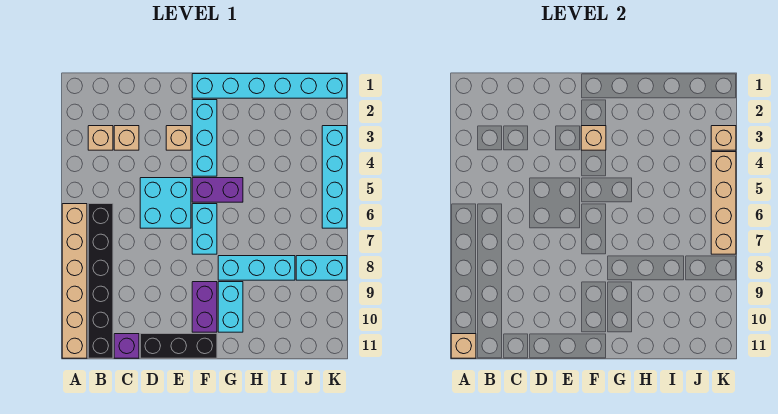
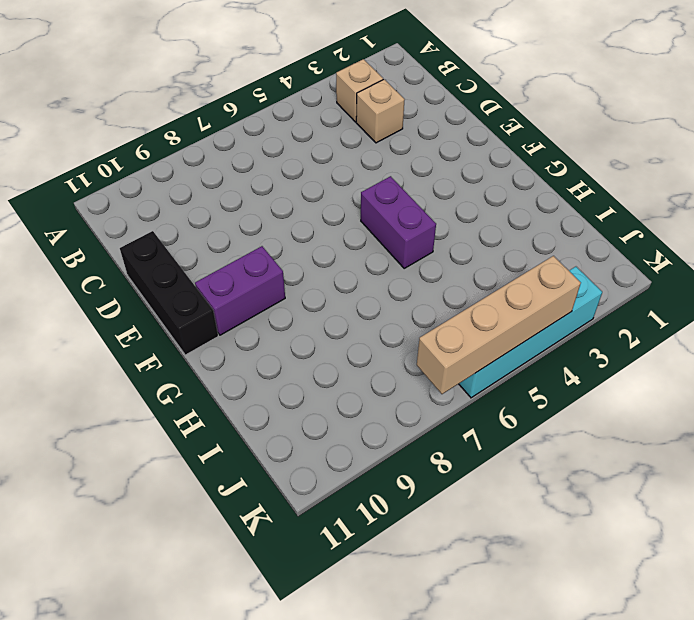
none -> tan brick A6:A11 level 1
none -> black brick B6:B11 level 1
none -> purple brick C11 level 1

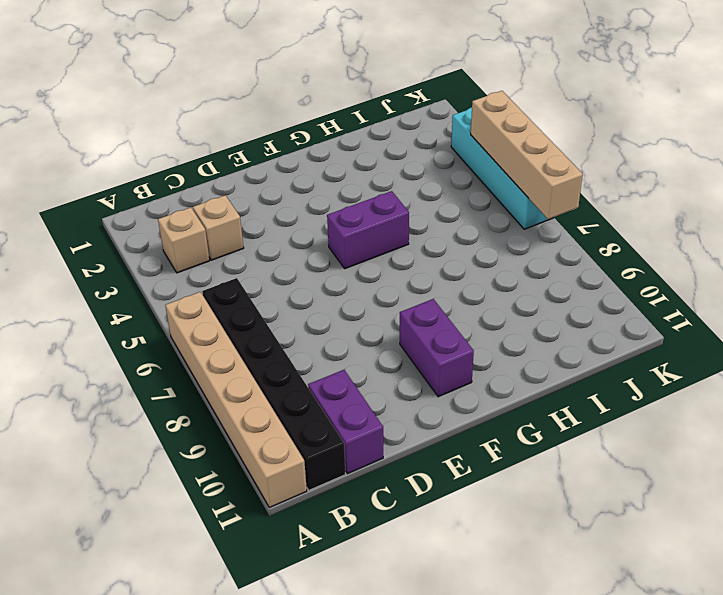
purple brick C10:C11 level 1 -> purple brick C11 level 1
none -> cyan brick D5:E6 level 1
none -> black brick D11:F11 level 1
none -> tan brick E3 level 1

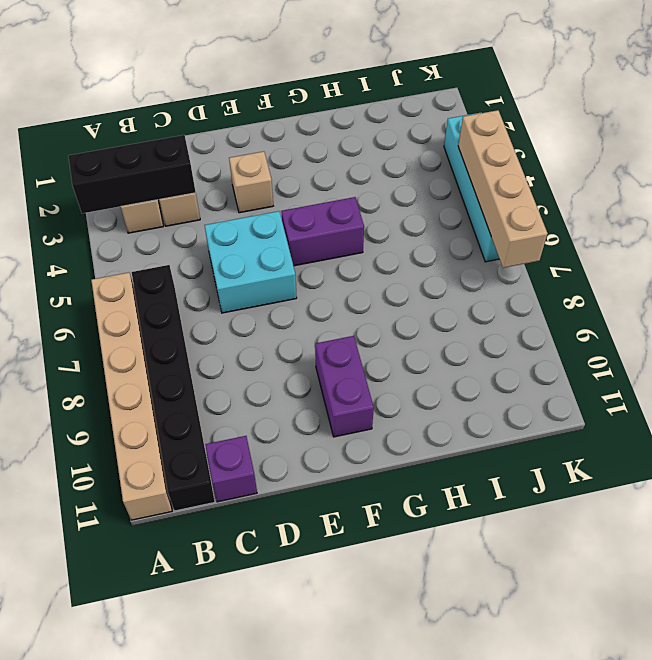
black brick A3:C3 level 2 -> black brick D11:F11 level 1
none -> cyan brick F1:K1 level 1
none -> cyan brick F2:F4 level 1
none -> cyan brick F6:F7 level 1

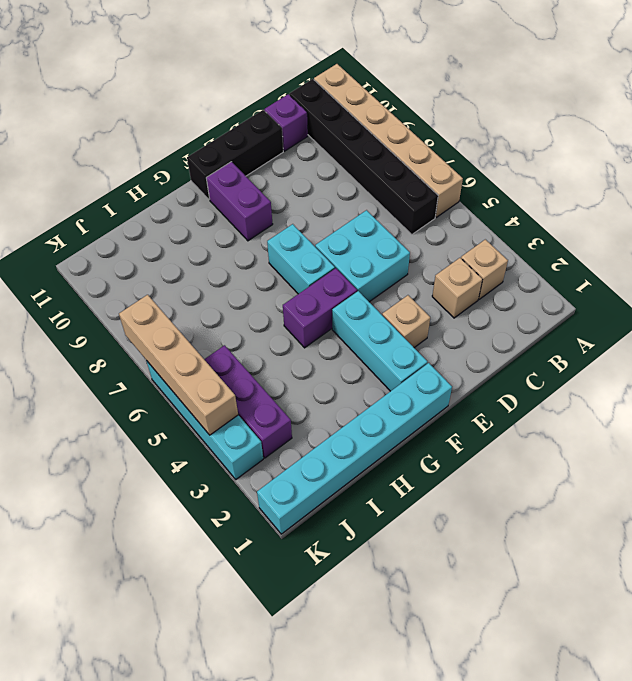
purple brick J3:J5 level 1 -> none
none -> cyan brick G8:I8 level 1
none -> cyan brick G9:G10 level 1
none -> cyan brick J8:K8 level 1

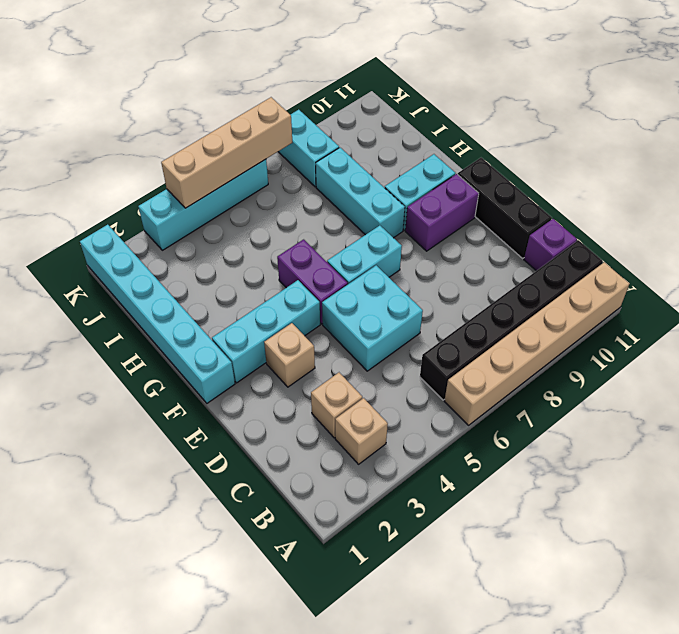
none -> tan brick A11 level 2
none -> tan brick F3 level 2
none -> tan brick K3 level 2

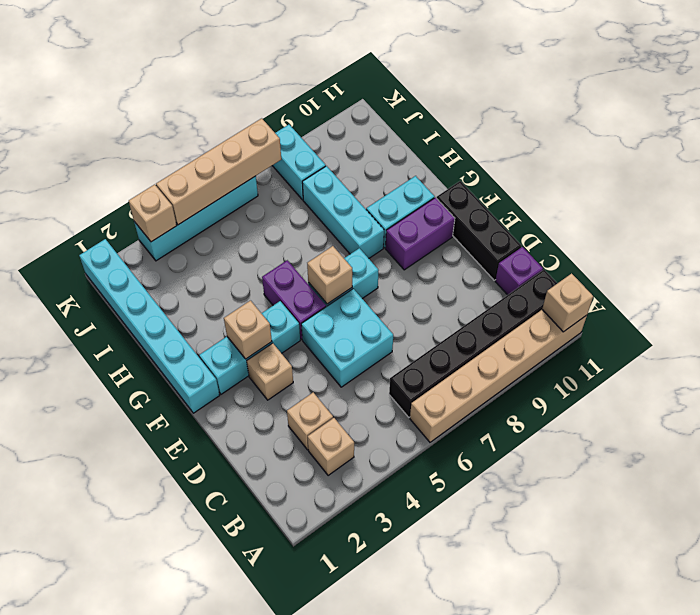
tan brick F6 level 2 -> none

